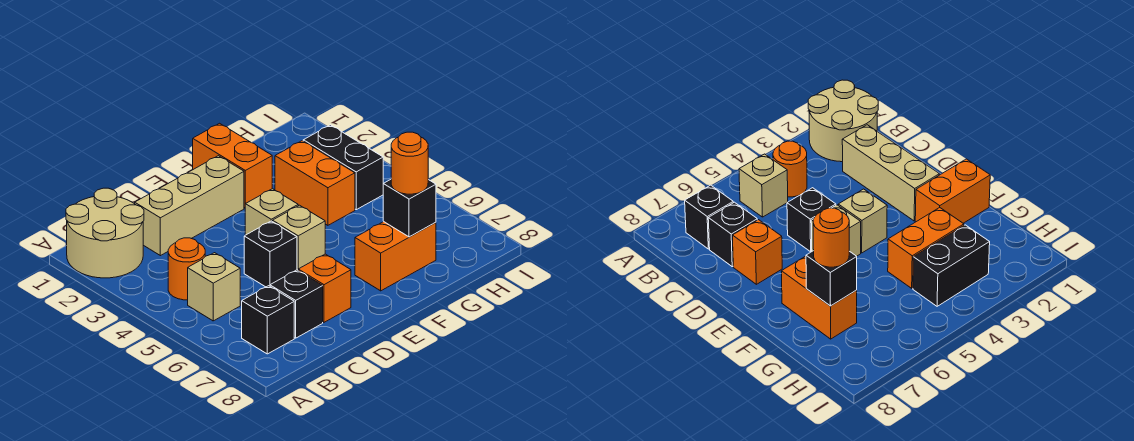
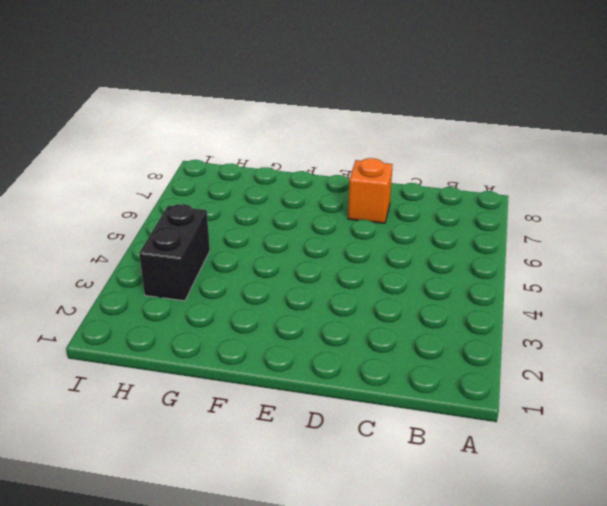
none -> tan round brick A1:B2 level 1
none -> orange round brick B4 level 1
none -> tan brick B5 level 1

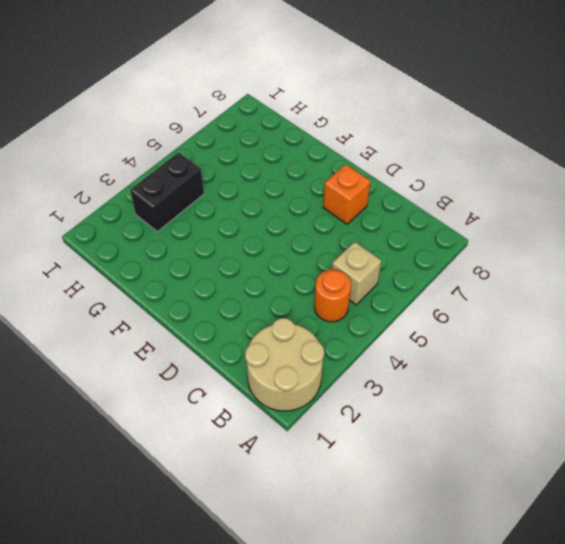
none -> black brick B7 level 1
none -> tan brick C2:E2 level 1
none -> black brick C7 level 1

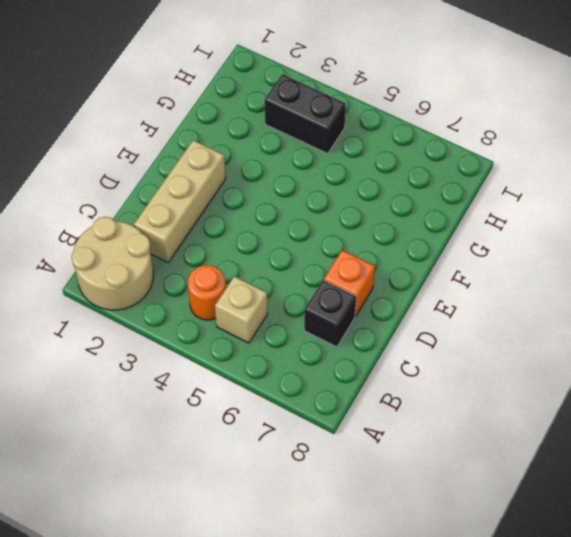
none -> black brick B7 level 1
none -> black brick D5 level 1
none -> tan brick E4 level 1

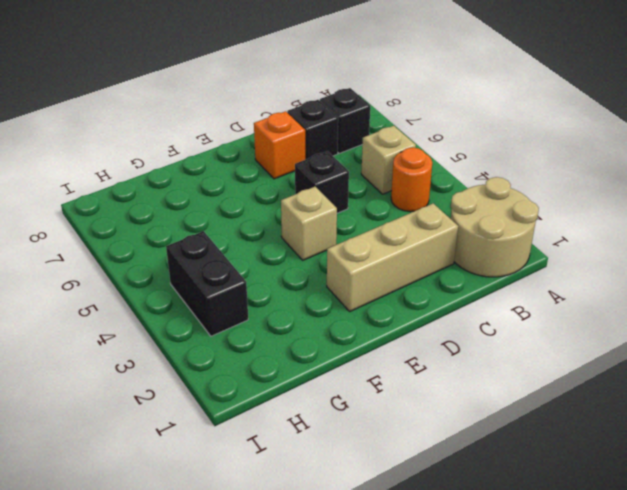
none -> tan brick E5 level 1
none -> orange brick F1:F2 level 1
none -> orange brick F7:G7 level 1

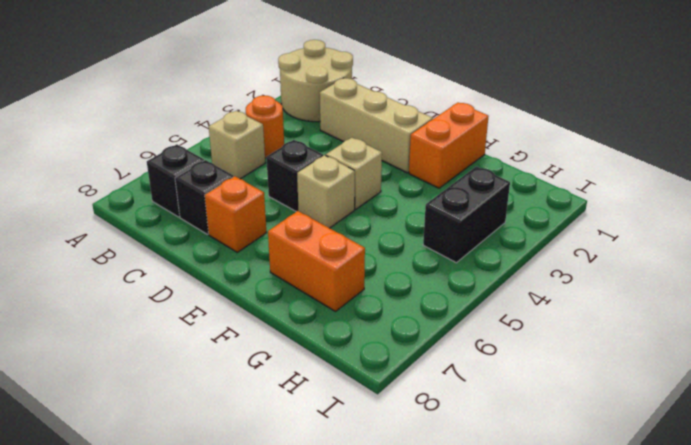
none -> orange brick G3:G4 level 1
none -> black brick G7 level 2
none -> orange round brick G7 level 3

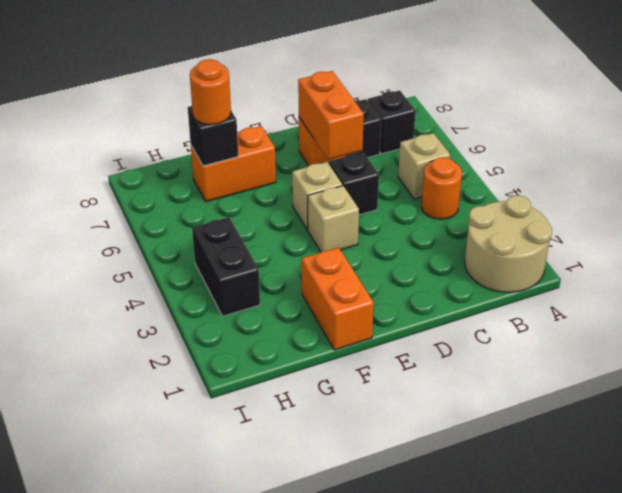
orange brick D6:D7 level 2 -> orange brick G3:G4 level 1
none -> tan brick C2:E2 level 1

